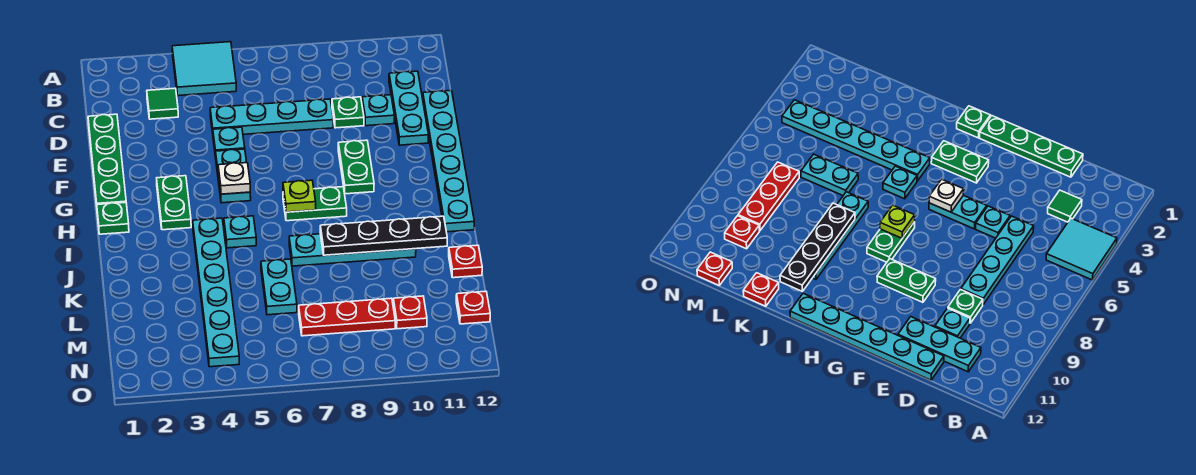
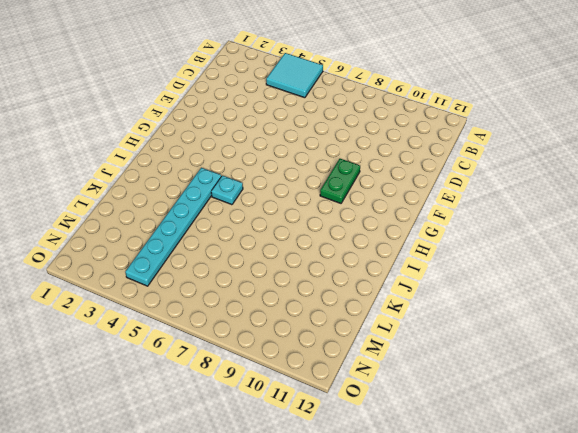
none -> green tile C3 level 1
none -> cyan plate C11:E11 level 1
none -> green plate D1:G1 level 1

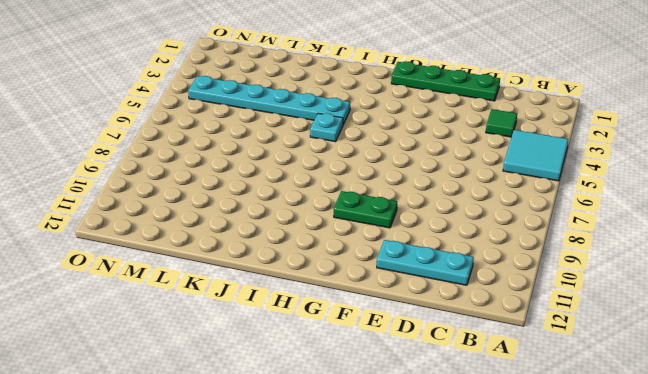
none -> cyan plate D5:D8 level 1
none -> green plate D9 level 1
none -> cyan plate D10 level 1

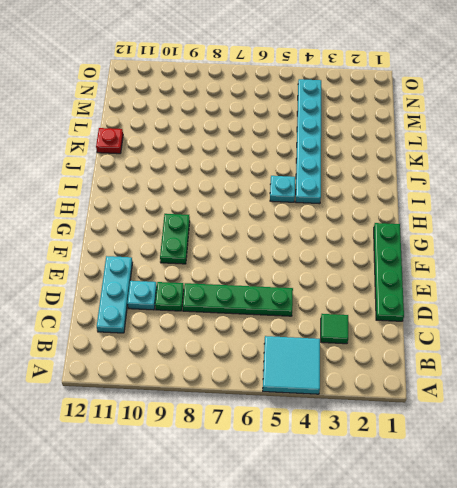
green plate D5:D8 level 1 -> cyan plate D5:D8 level 1
none -> cyan plate D12:I12 level 1
none -> cyan plate E5 level 1
none -> cyan plate F5:G5 level 1

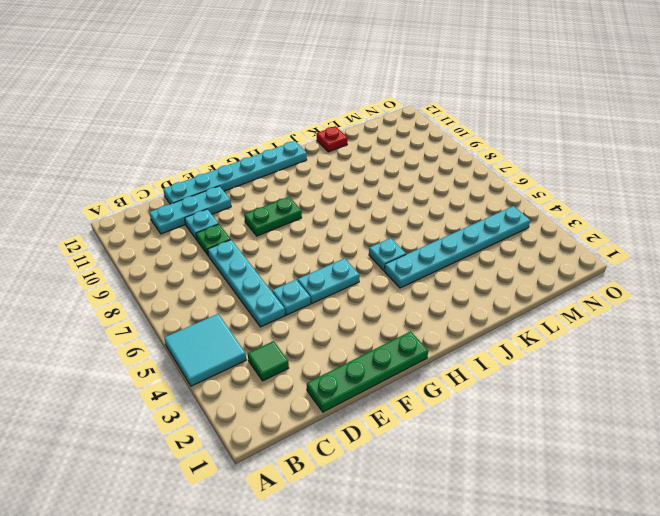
none -> green plate G3:H3 level 1
none -> green plate H1 level 1
none -> green plate H7:H8 level 1

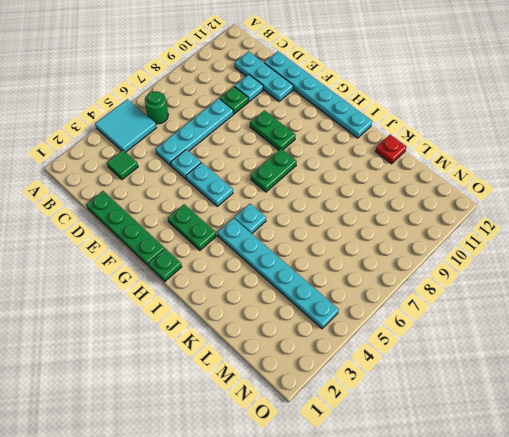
green round brick B6 level 1 -> none
none -> cyan plate J7:J10 level 1
none -> cyan plate K6:L6 level 1
none -> red plate M7:M9 level 1

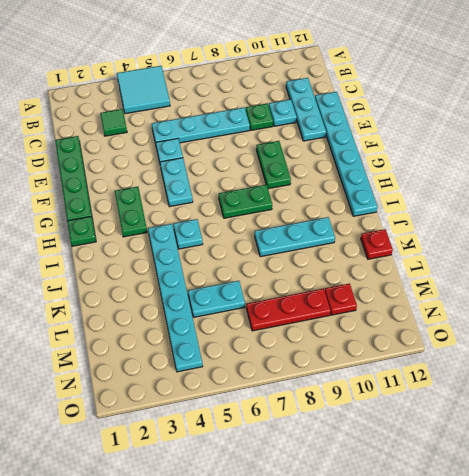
cyan plate J8:J10 level 1 -> cyan plate J7:J10 level 1
cyan plate L5:L6 level 1 -> cyan plate K6:L6 level 1
none -> red plate M12 level 1
none -> white plate G5 level 2
none -> lime plate H7 level 2

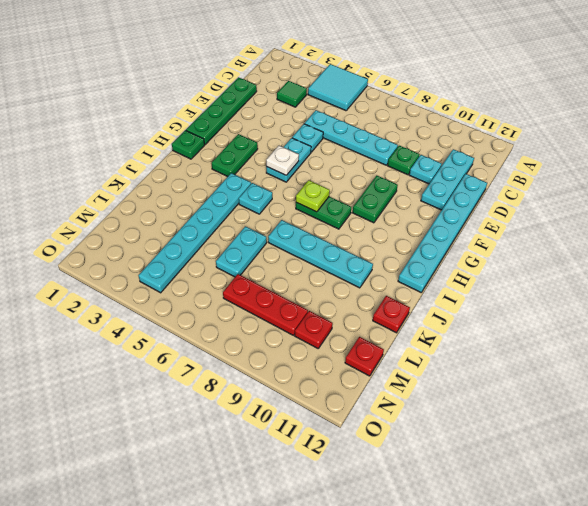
none -> black plate J8:J11 level 2

